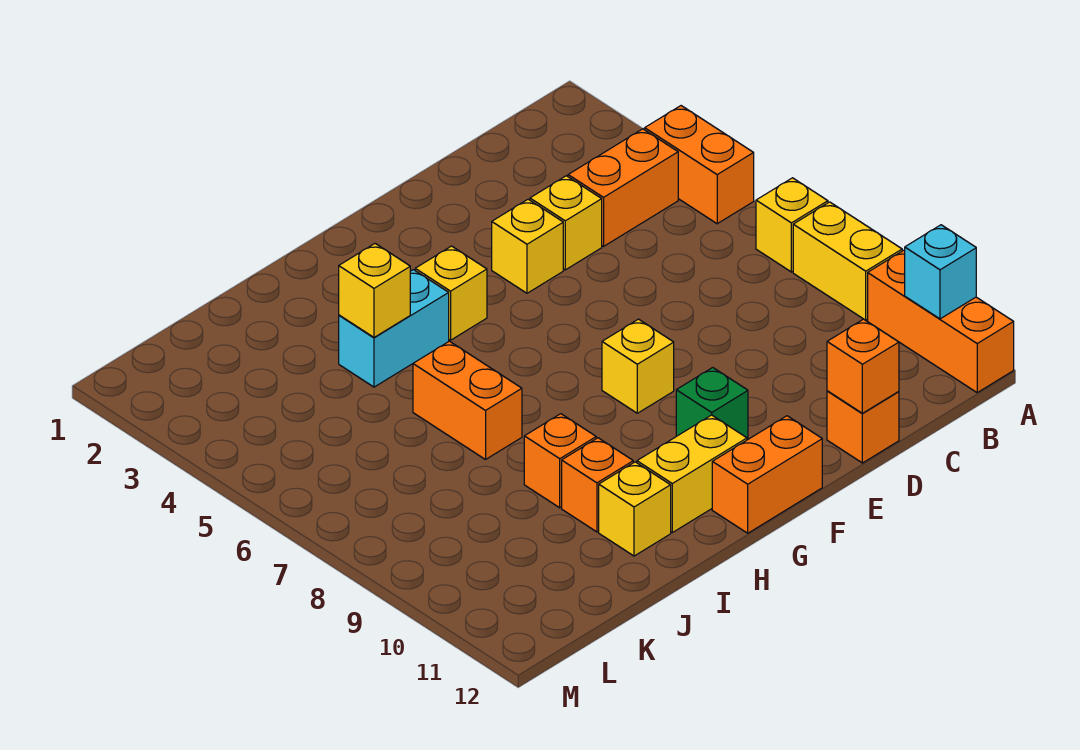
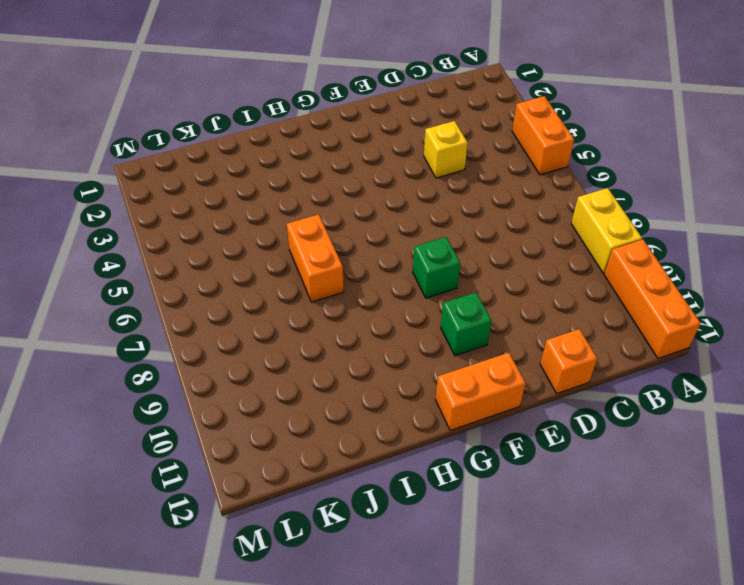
green brick F8 level 1 -> yellow brick F8 level 1
none -> yellow brick A7 level 1
none -> orange brick B4:C4 level 1
none -> yellow brick E4 level 1

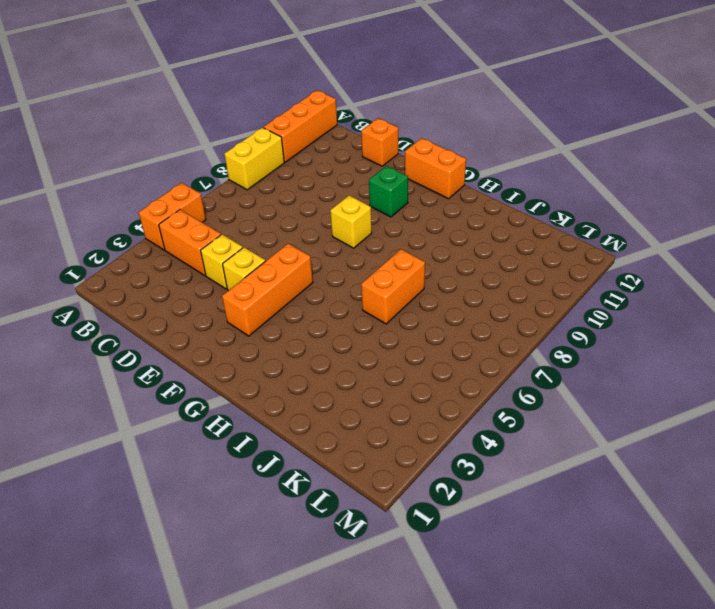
orange brick F3:F5 level 1 -> none
none -> yellow brick A7 level 1
none -> yellow brick G4 level 1
none -> yellow brick G11:H11 level 1

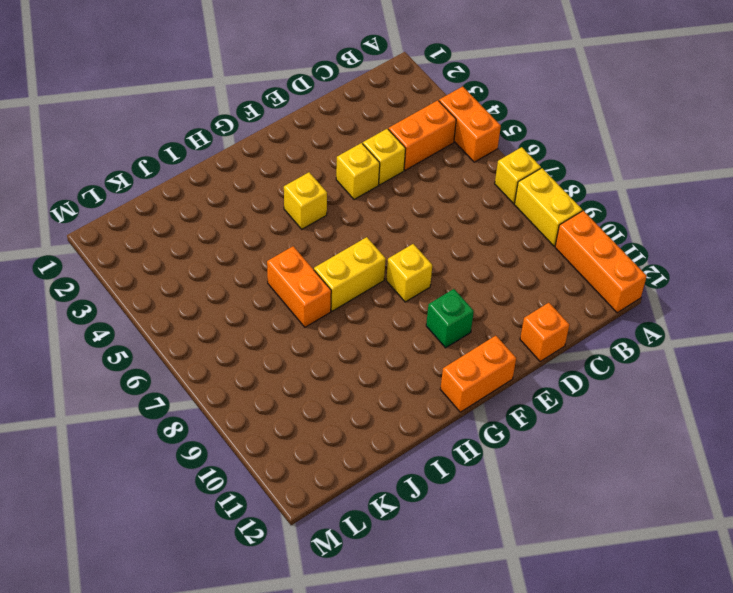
yellow brick G7:H7 level 1 -> yellow brick G11:H11 level 1
none -> cyan brick H4:I4 level 1
none -> orange brick I9 level 1
none -> orange brick I10 level 1

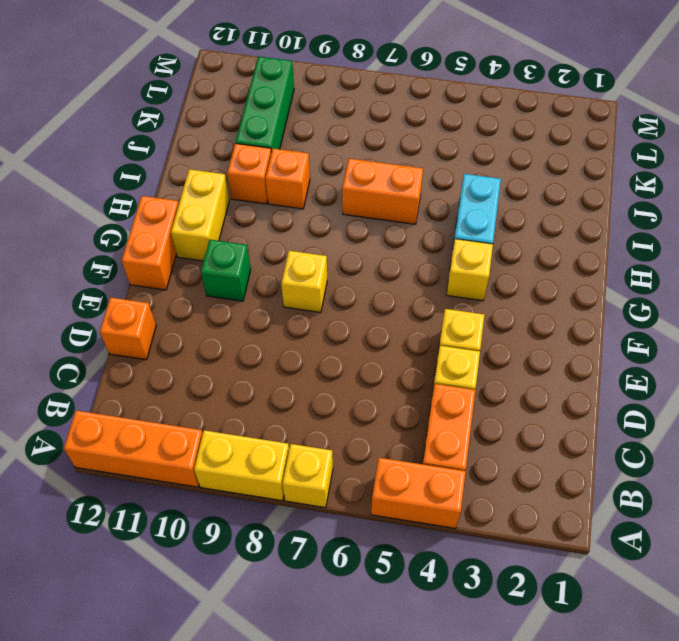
green brick J10:L10 level 1 -> none
none -> yellow brick I11 level 1
none -> cyan brick A11 level 2
none -> orange brick D12 level 2

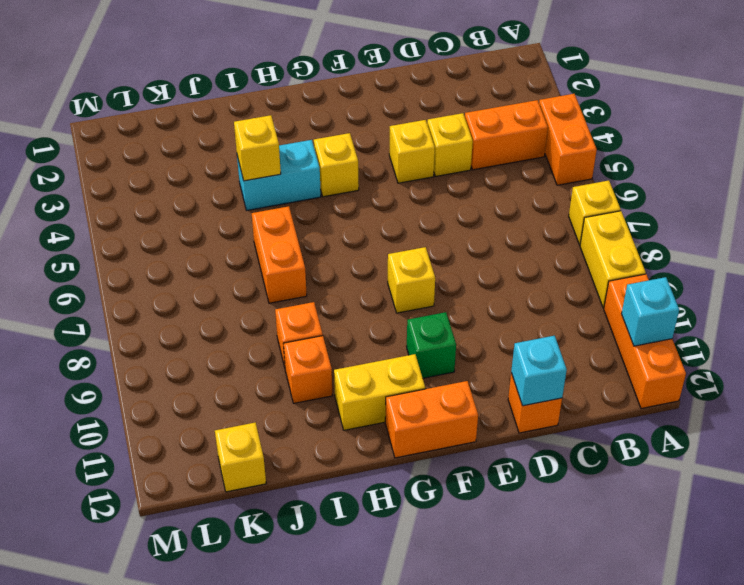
cyan brick D12 level 2 -> orange brick D12 level 2
yellow brick K12 level 1 -> yellow brick I11 level 1

